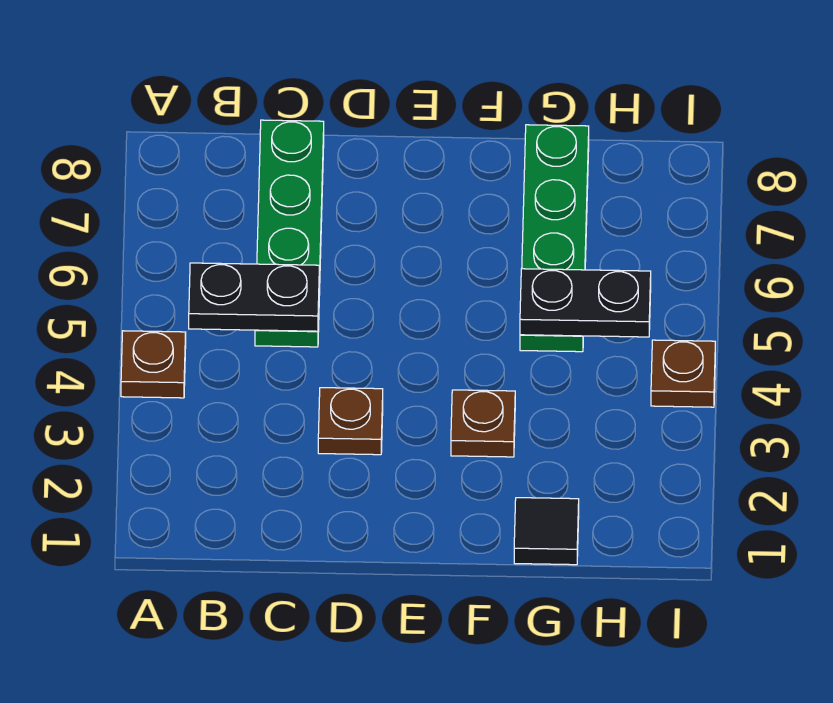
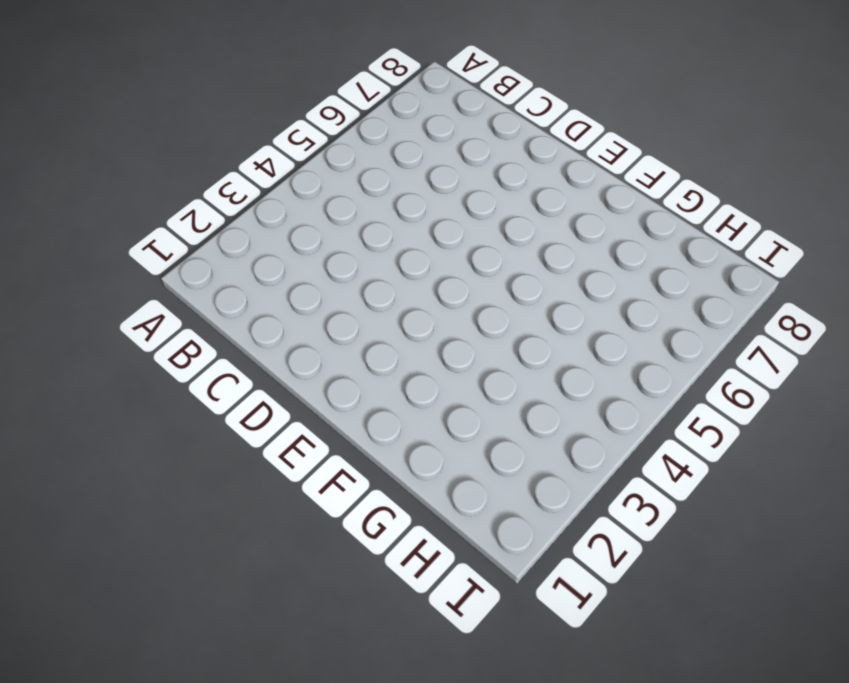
none -> brown plate A4 level 1
none -> green plate C5:C8 level 1

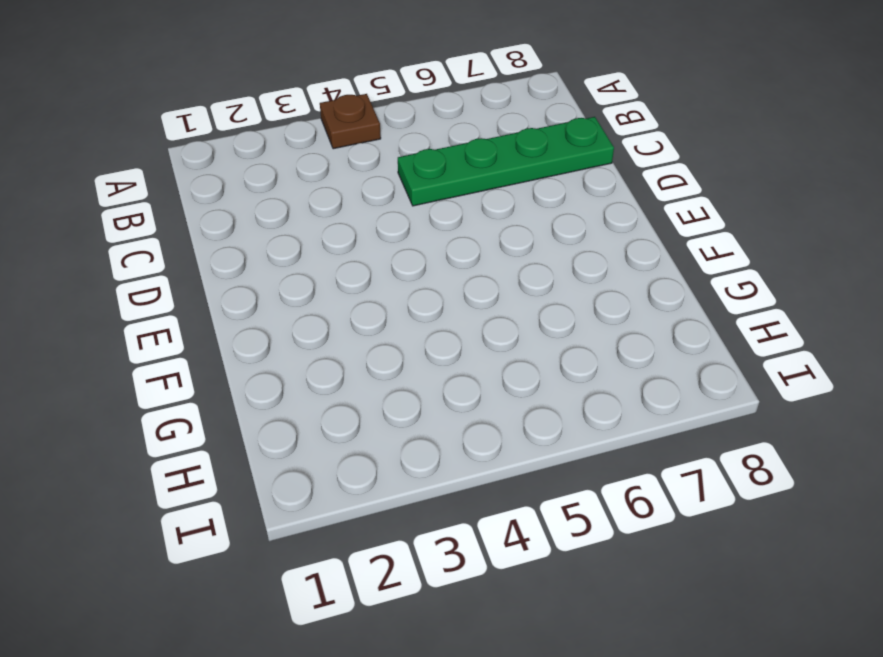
none -> brown plate D3 level 1
none -> brown plate F3 level 1

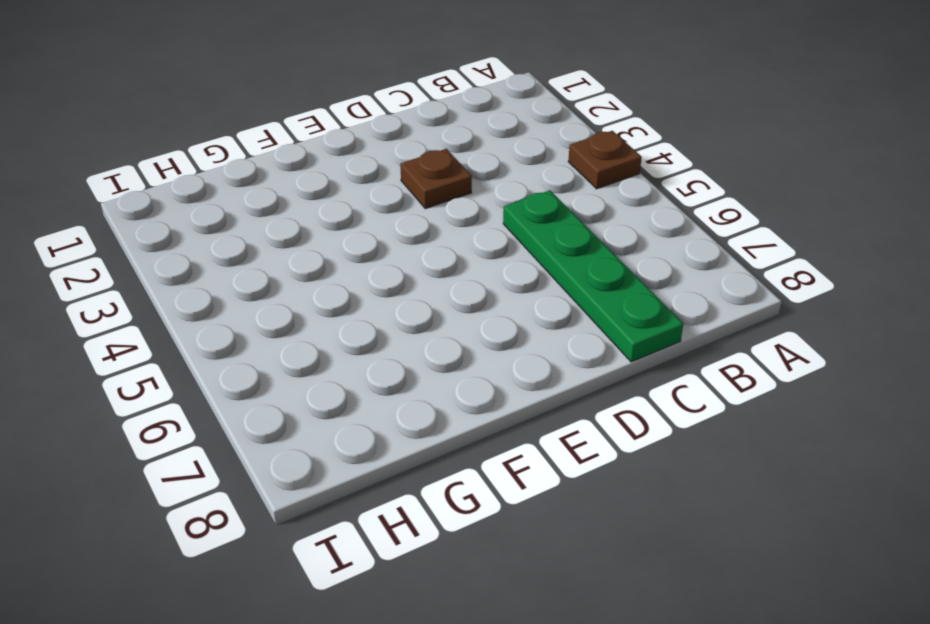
none -> brown plate F3 level 1
none -> black tile G1 level 1

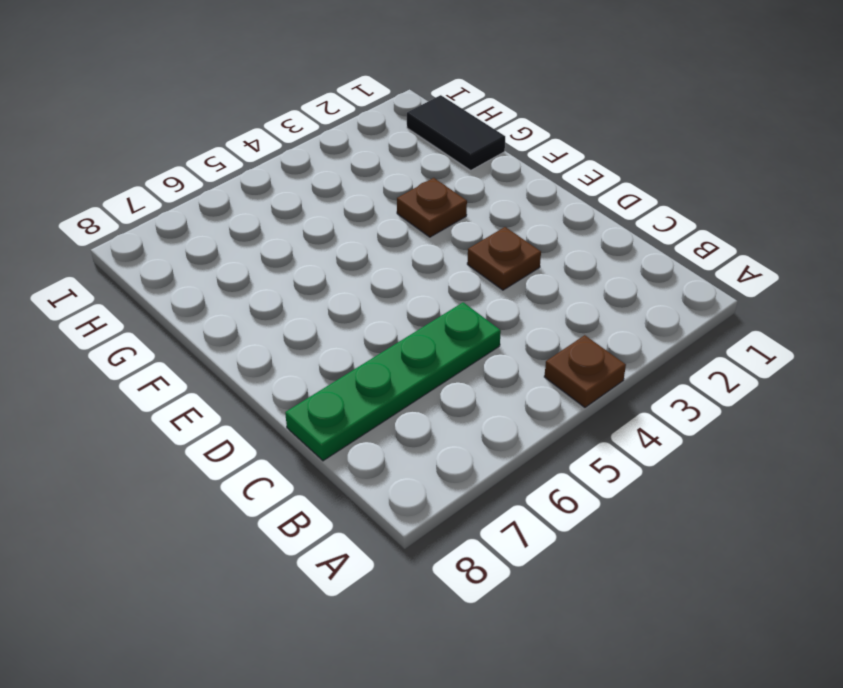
black tile G1:H1 level 1 -> black tile G1 level 1
none -> green plate G5:G8 level 1
none -> brown plate I4 level 1

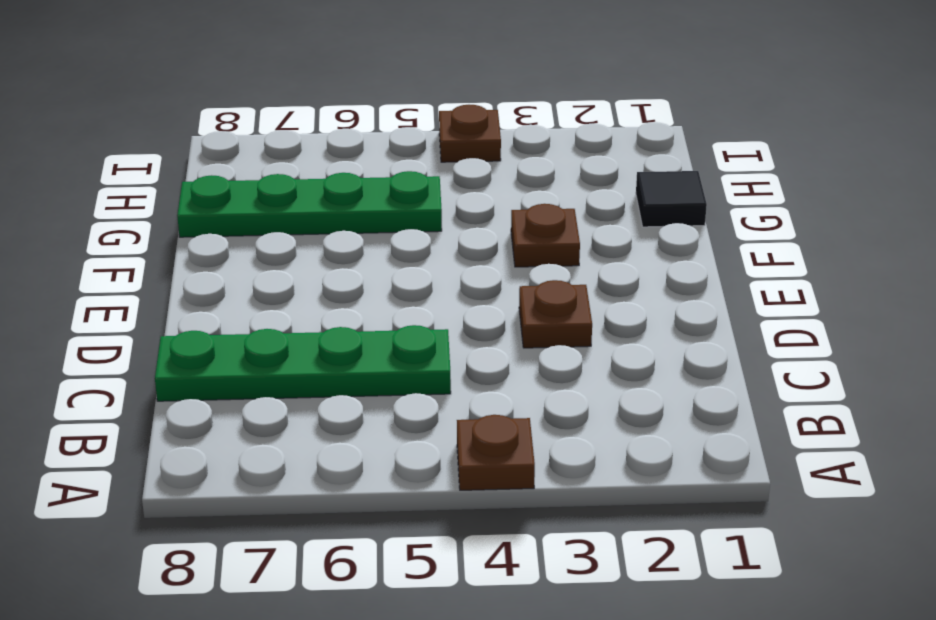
none -> black plate B5:C5 level 2
none -> black plate G5:H5 level 2

